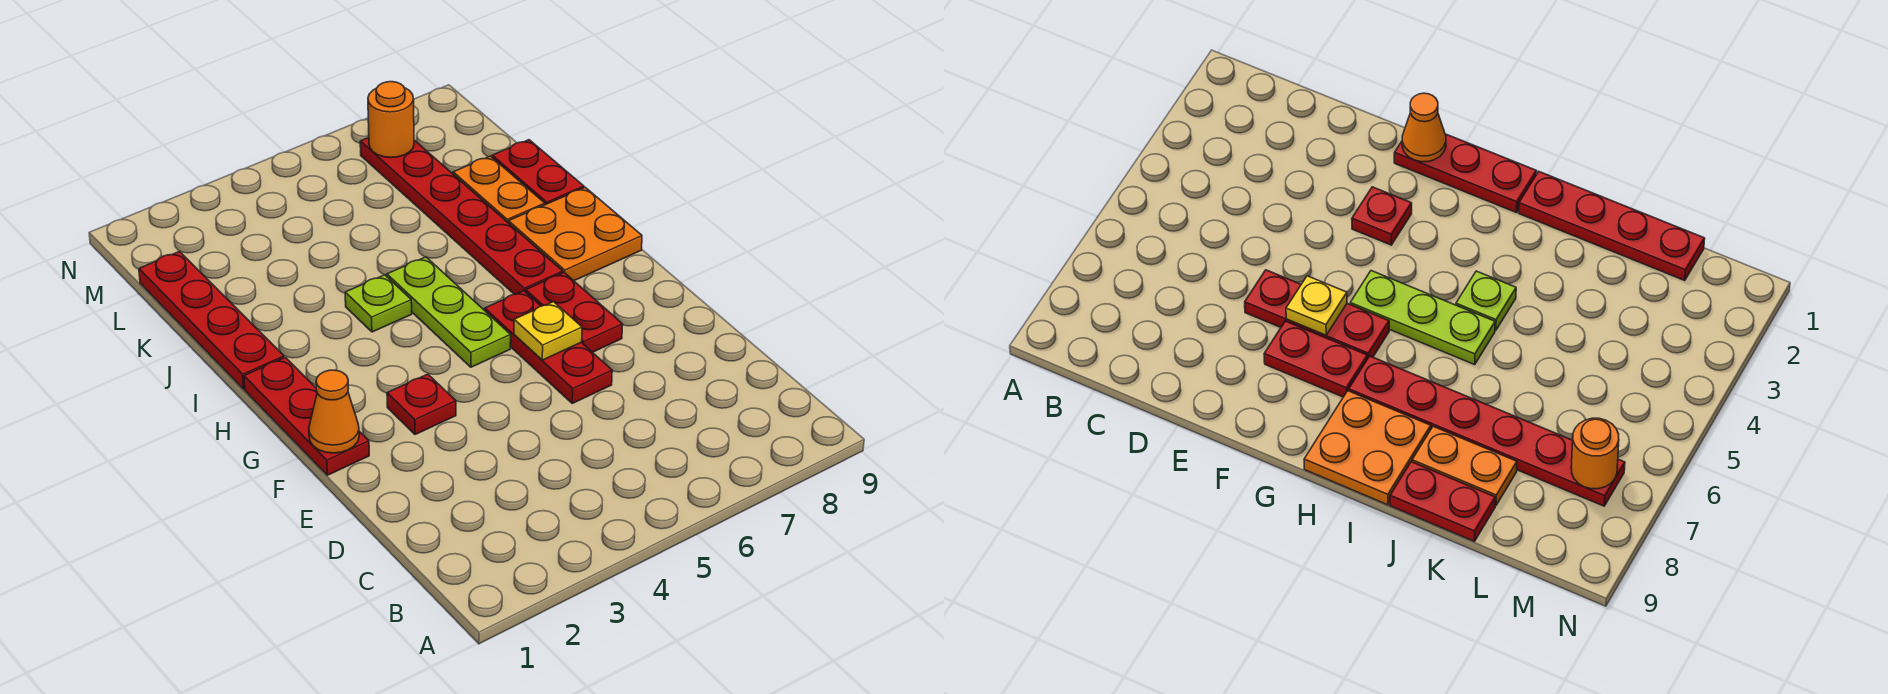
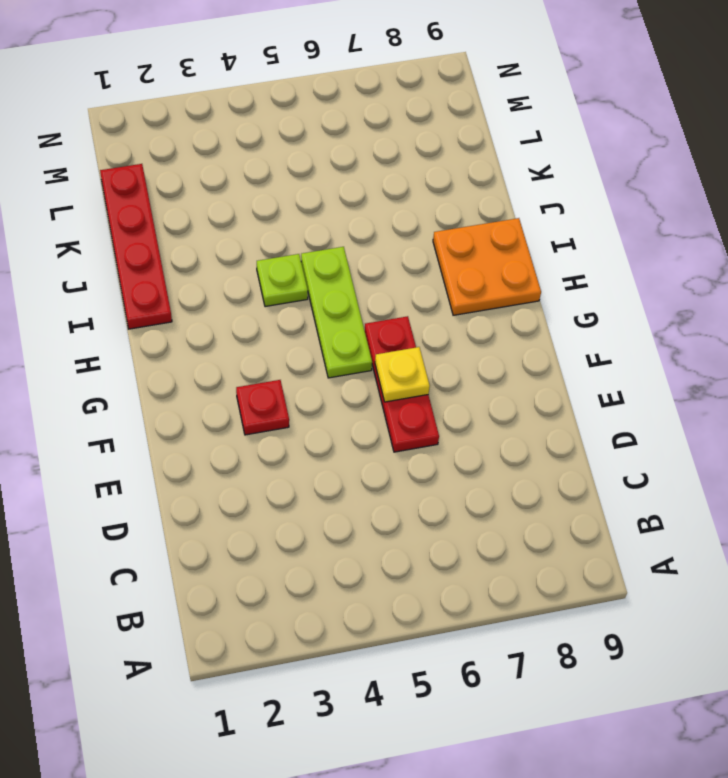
none -> red plate F1:H1 level 1
none -> red plate F7:G7 level 1
none -> red plate H7:M7 level 1

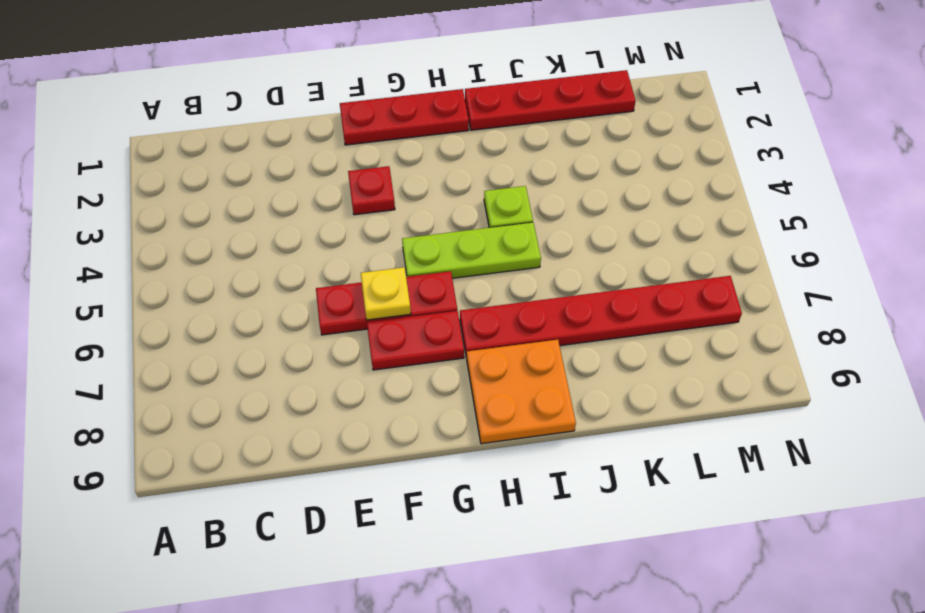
none -> orange plate J8:K8 level 1
none -> red plate J9:K9 level 1
none -> orange cone F1 level 2

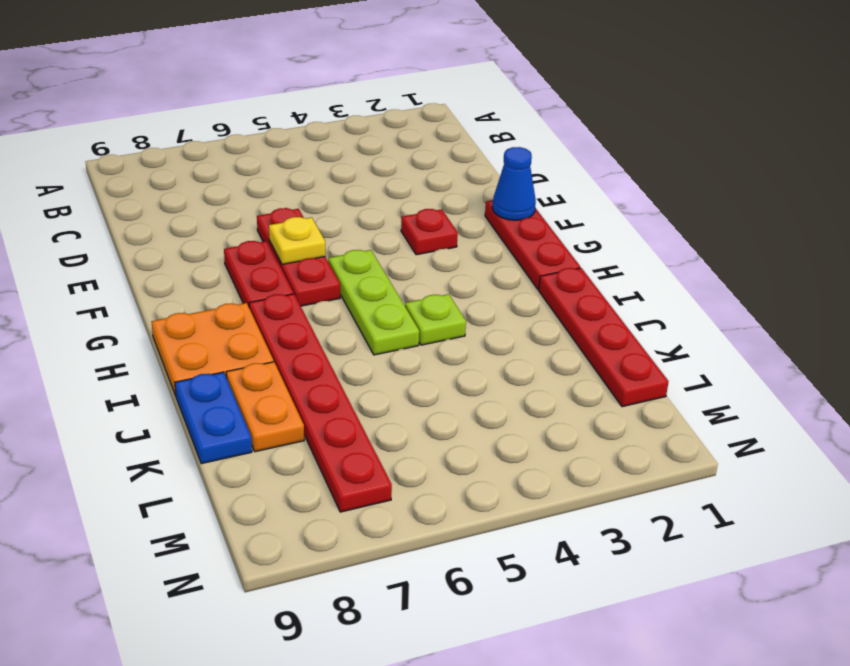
blue cone F1 level 2 -> orange cone F1 level 2
blue plate J9:K9 level 1 -> red plate J9:K9 level 1
none -> orange round brick M7 level 2

